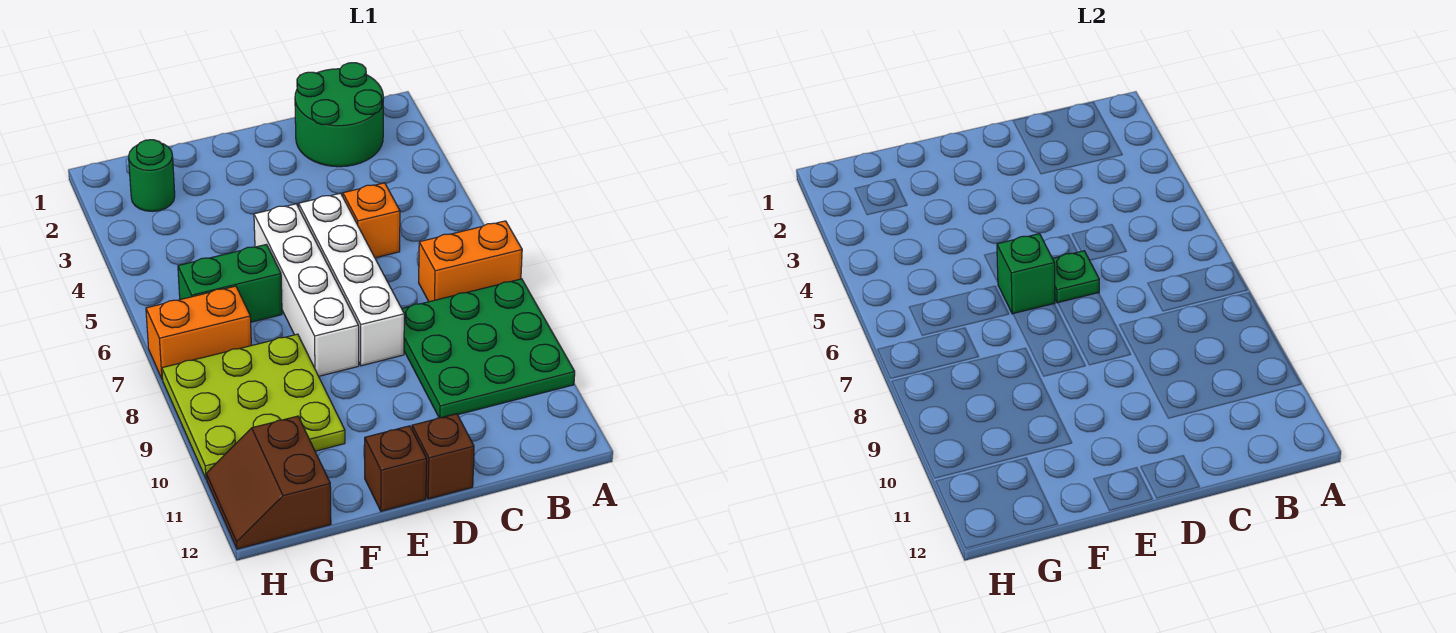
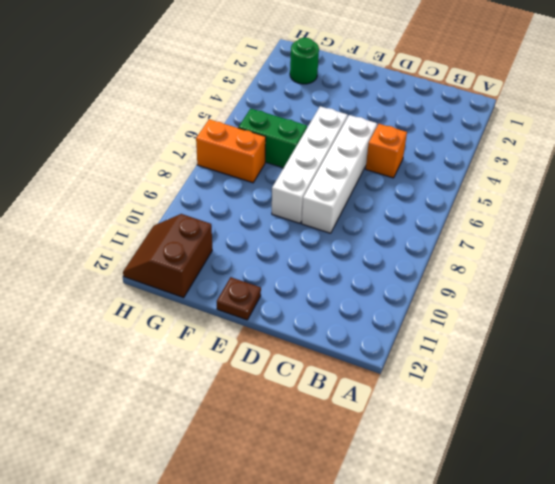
brown plate E12 level 1 -> brown brick E12 level 1
none -> orange brick A7:B7 level 1
none -> green plate A8:C10 level 1
none -> green round brick B1:C2 level 1

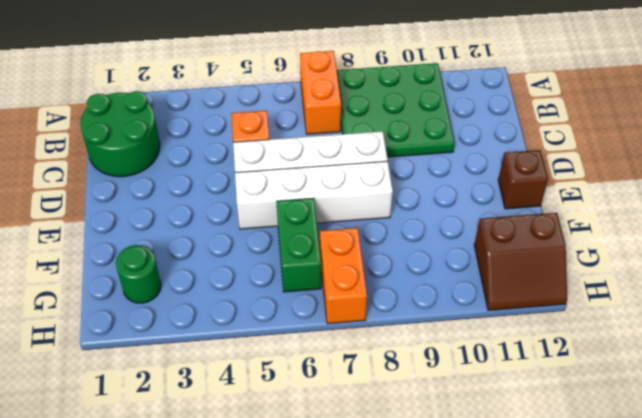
none -> brown brick D12 level 1
none -> lime plate F8:H10 level 1
none -> green plate D6 level 2

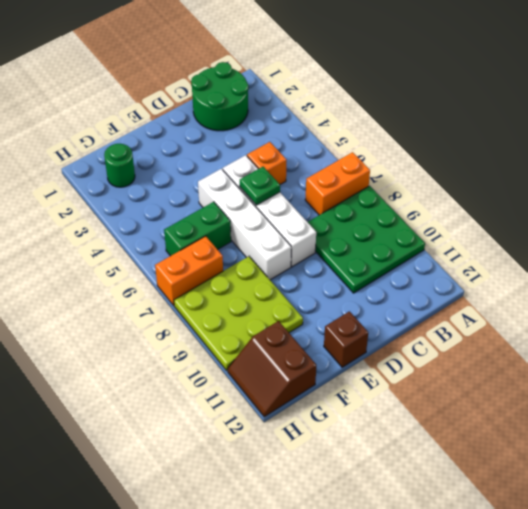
none -> brown brick D12 level 1
none -> green brick E6 level 2

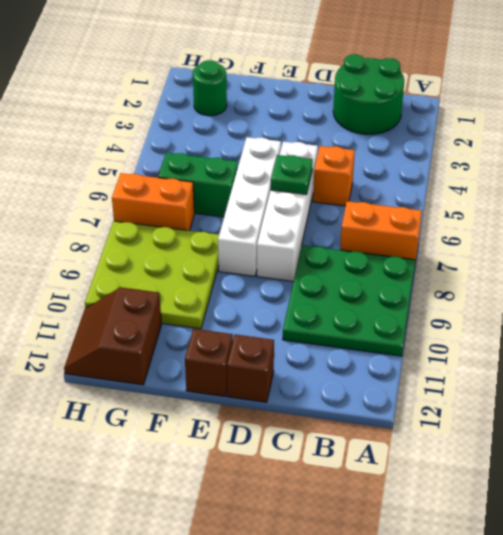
none -> green brick E6 level 2

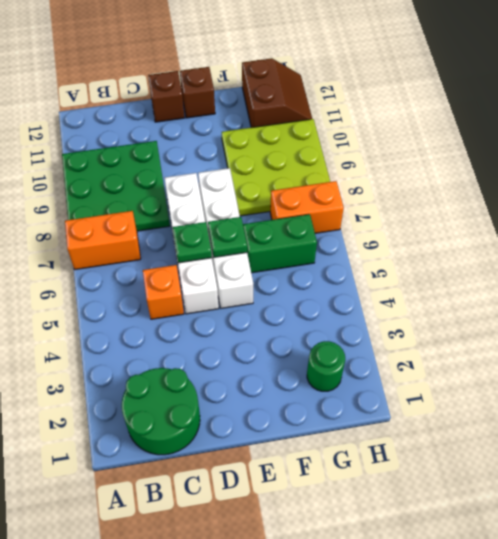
green plate E6 level 2 -> green brick E6 level 2

